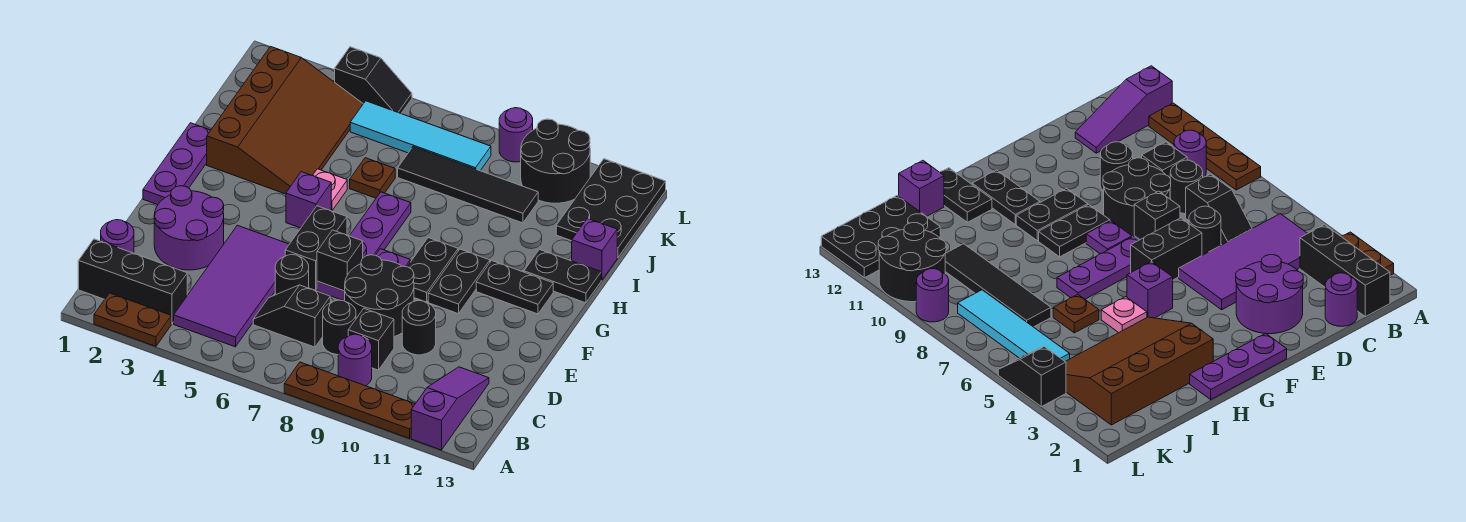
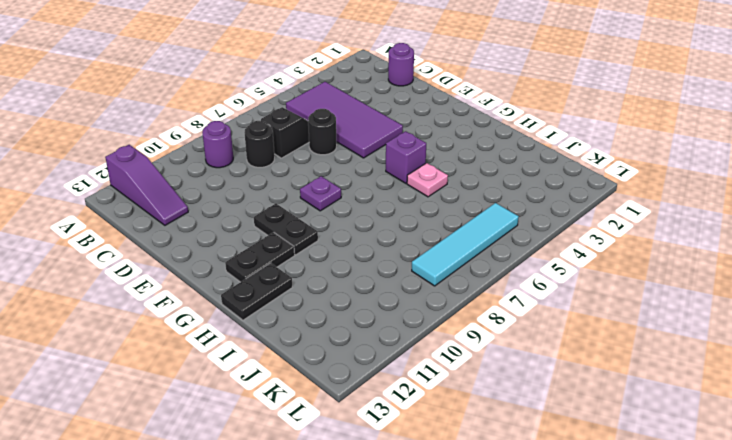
none -> brown plate A2:A3 level 1
none -> brown plate A8:A11 level 1
none -> black brick B1:B3 level 1
none -> black brick C9 level 1

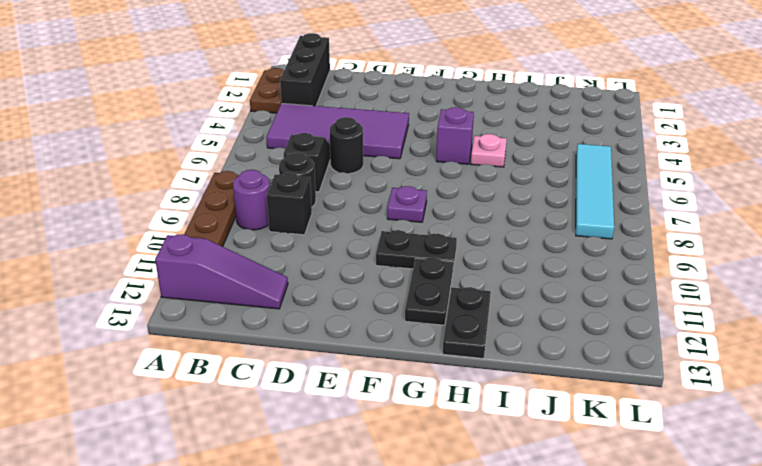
none -> purple round brick C1 level 1
none -> purple round brick D2:E3 level 1
none -> black round brick D8:E9 level 1
none -> black round brick D10 level 1

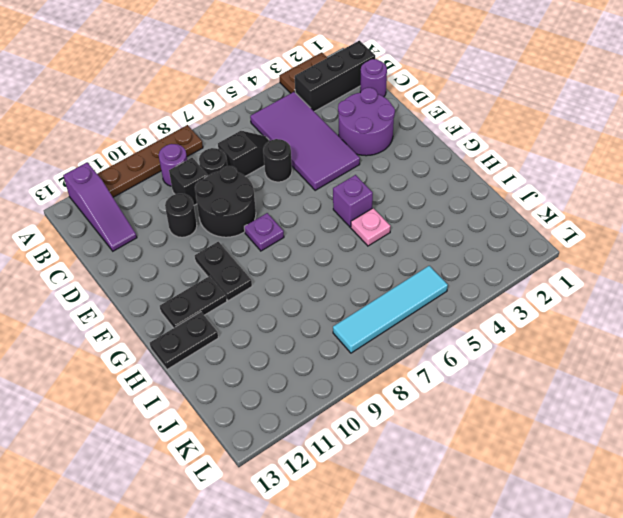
none -> black brick E6:F6 level 1
none -> purple plate E7:H7 level 1
none -> purple plate F1:H1 level 1
none -> black plate F9:G9 level 1

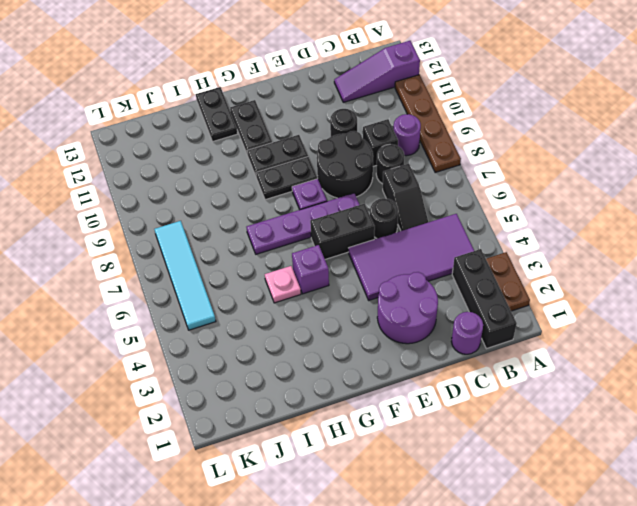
none -> purple plate F1:H1 level 1
none -> brown slope H2:K4 level 1 top 2
none -> brown plate I6 level 1
none -> purple brick I13 level 1

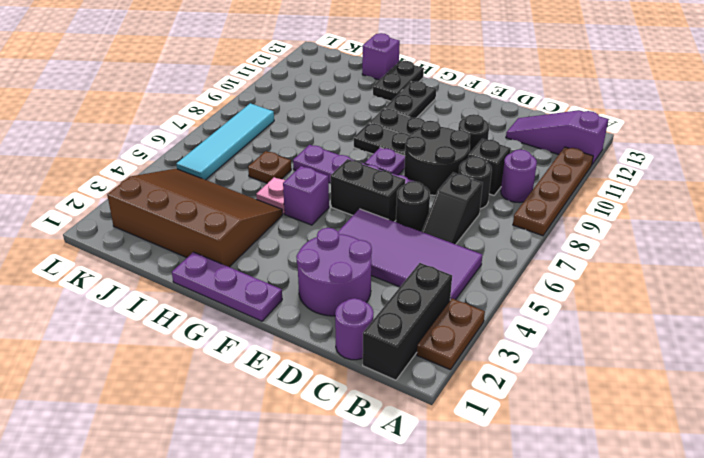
none -> black tile J7:J10 level 1
none -> black plate J12:L13 level 1
none -> black round brick K10:L11 level 1
none -> black slope L4:L5 level 1 top 4

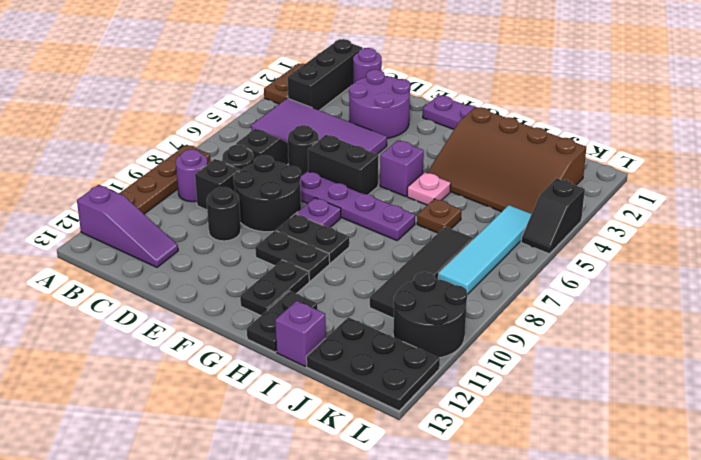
none -> purple round brick L9 level 1
none -> black brick E7 level 2

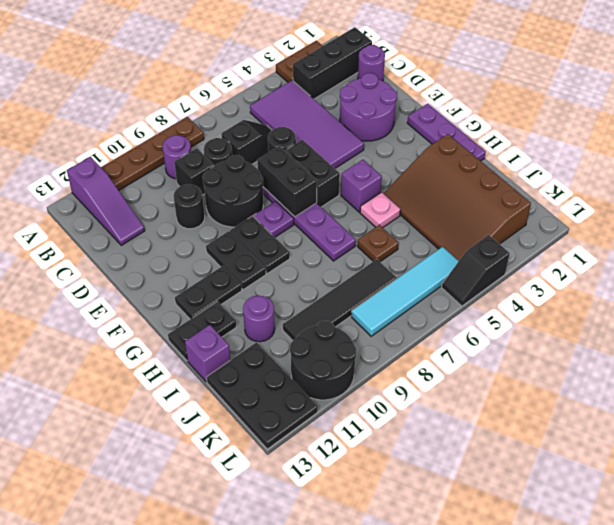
black brick E7:F7 level 2 -> black brick E7 level 2
purple round brick I11 level 1 -> purple round brick L9 level 1

